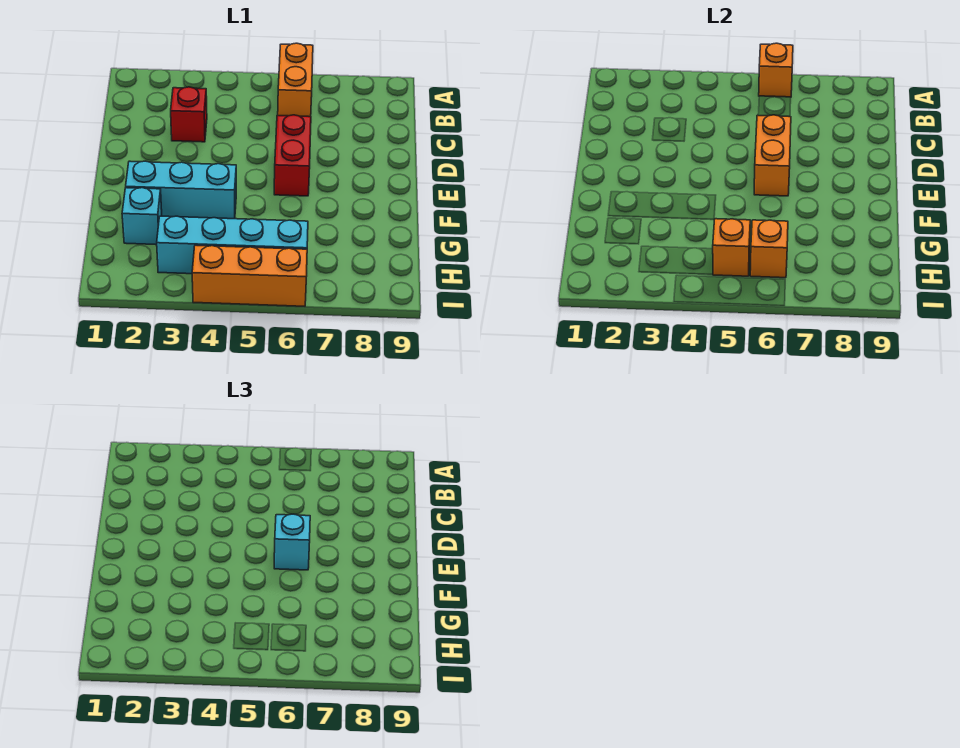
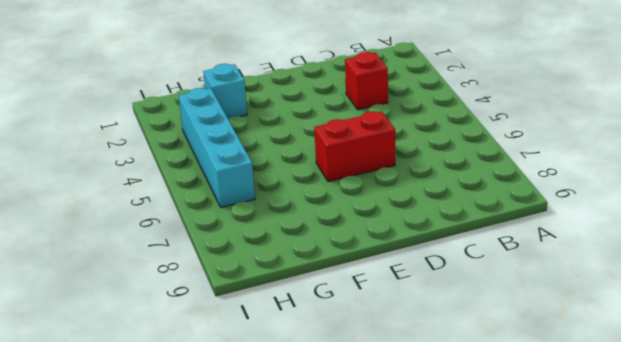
none -> orange brick A6:B6 level 1
none -> cyan brick F2:F4 level 1
none -> orange brick I4:I6 level 1

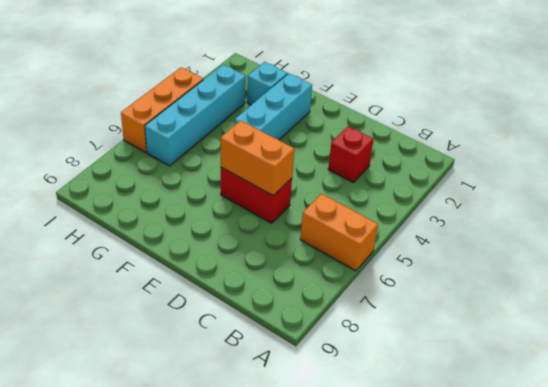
none -> orange brick A6 level 2
none -> orange brick H5 level 2
none -> orange brick H6 level 2

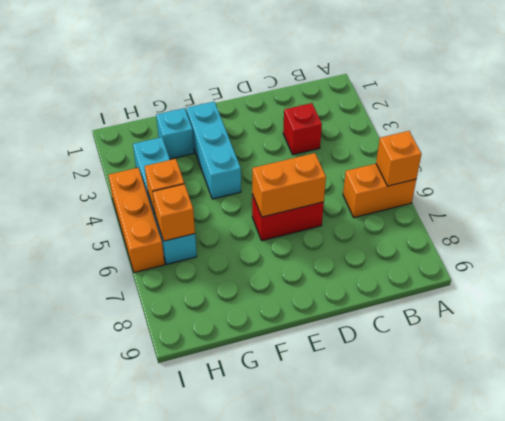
none -> cyan brick E6 level 3

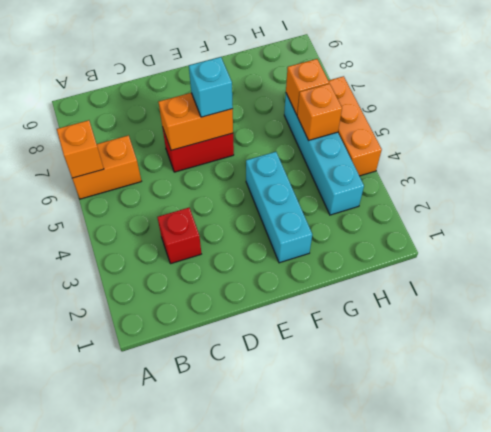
none -> cyan brick G2 level 1

